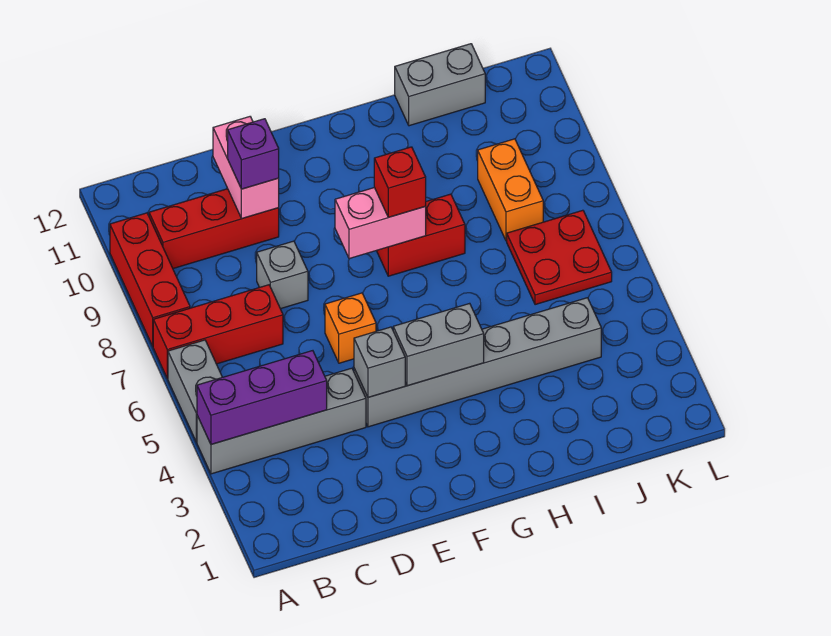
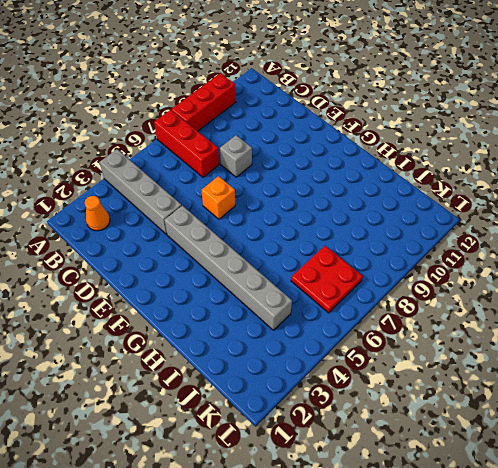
orange cone B2 level 1 -> none
none -> grey brick A5:A6 level 1
none -> red brick B10:D10 level 1
none -> red brick G8:H8 level 1

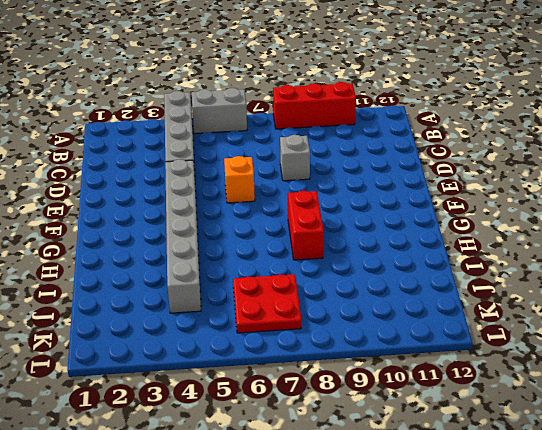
none -> red brick A7:C7 level 1
none -> red brick B10:D10 level 1
none -> grey brick I12:J12 level 1

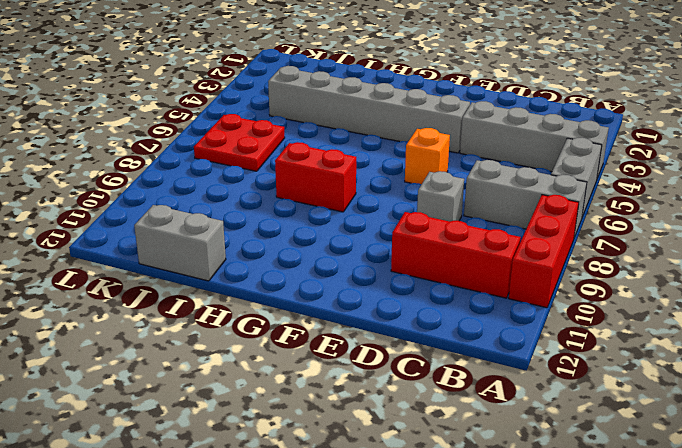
grey brick A7:C7 level 1 -> red brick A7:C7 level 1
none -> orange brick J8:J9 level 1
none -> purple brick A4:C4 level 2
none -> pink brick D10:D11 level 2

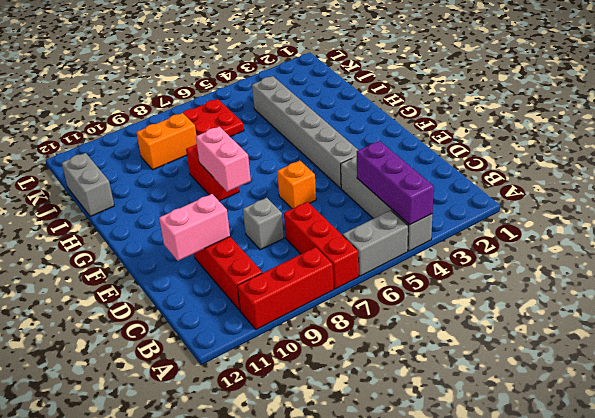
none -> grey brick E4 level 2
none -> grey brick F4:G4 level 2
none -> purple brick D10 level 3

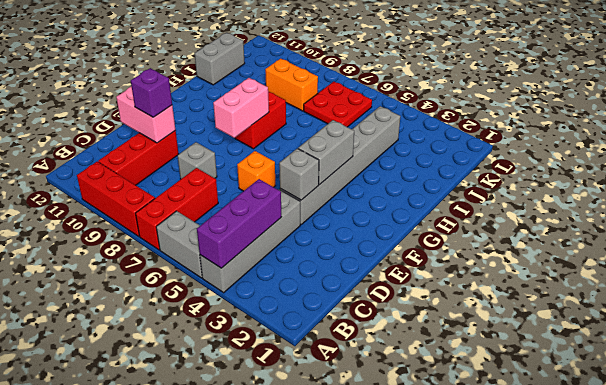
none -> red brick G8 level 3

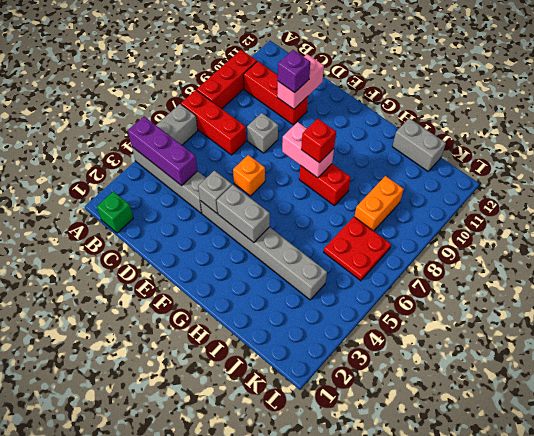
green brick B1 level 1 -> none

